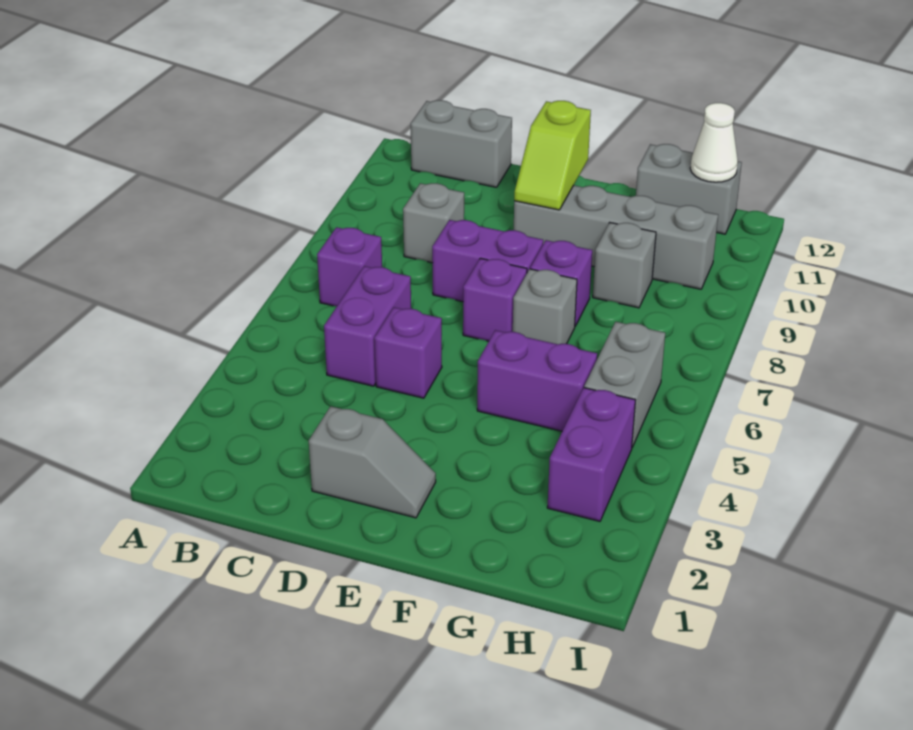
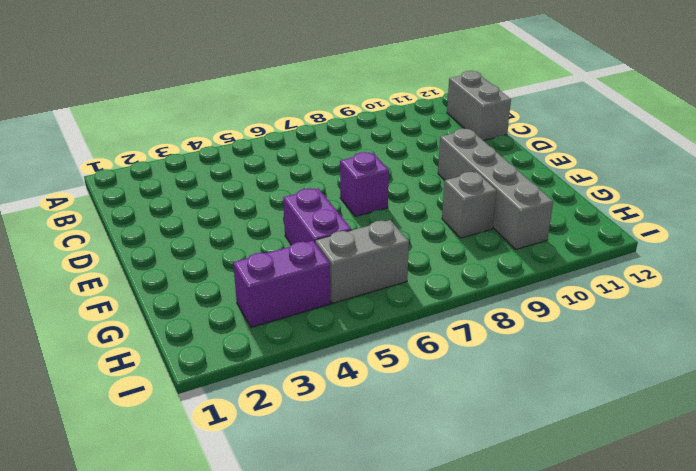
none -> purple brick B7 level 1
none -> purple brick C5:C6 level 1
none -> grey brick C9 level 1

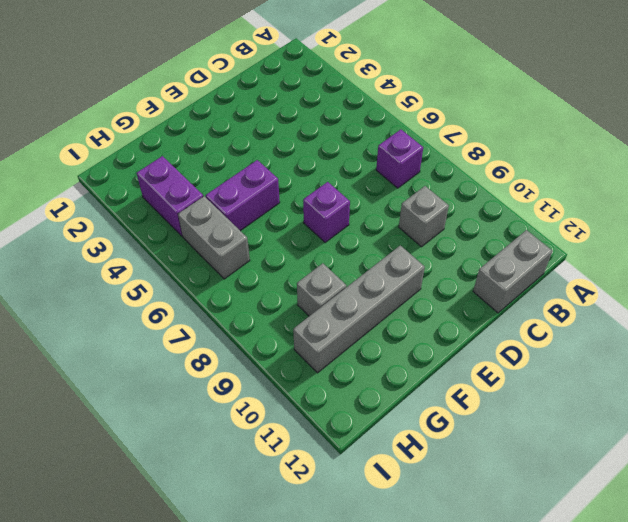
none -> purple brick C5:C6 level 1
none -> grey slope D2:E2 level 1 top D
none -> purple brick D5 level 1

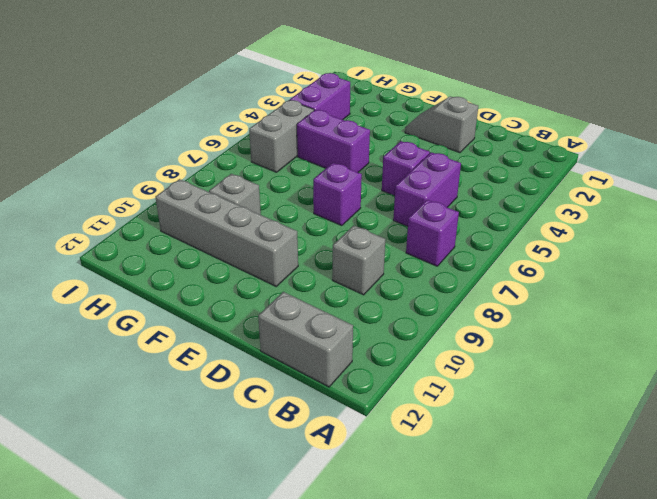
none -> purple brick D8:E8 level 1
none -> grey brick F7 level 1
none -> purple brick F8 level 1

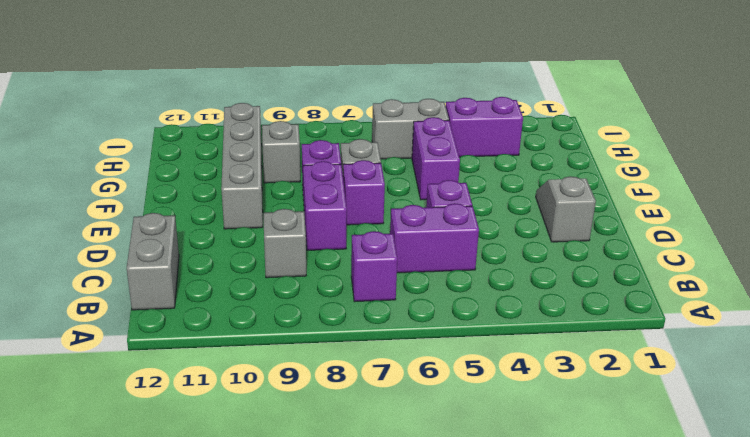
none -> grey brick G12:H12 level 1
none -> lime slope E10:E11 level 2 top 11
none -> white cone H12 level 2

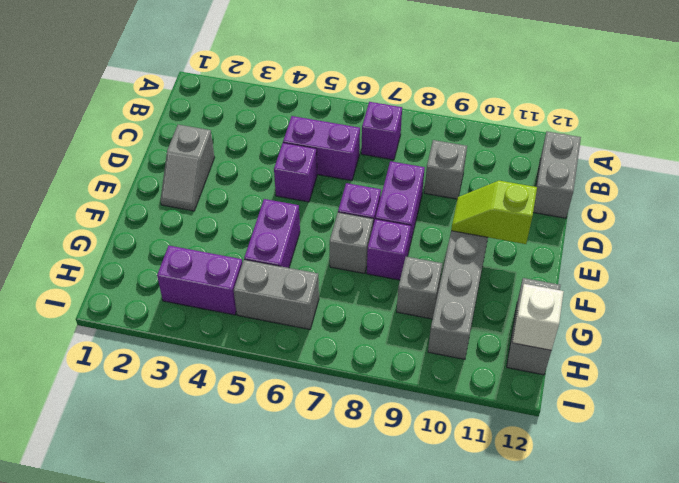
white brick H12 level 2 -> white cone H12 level 2

